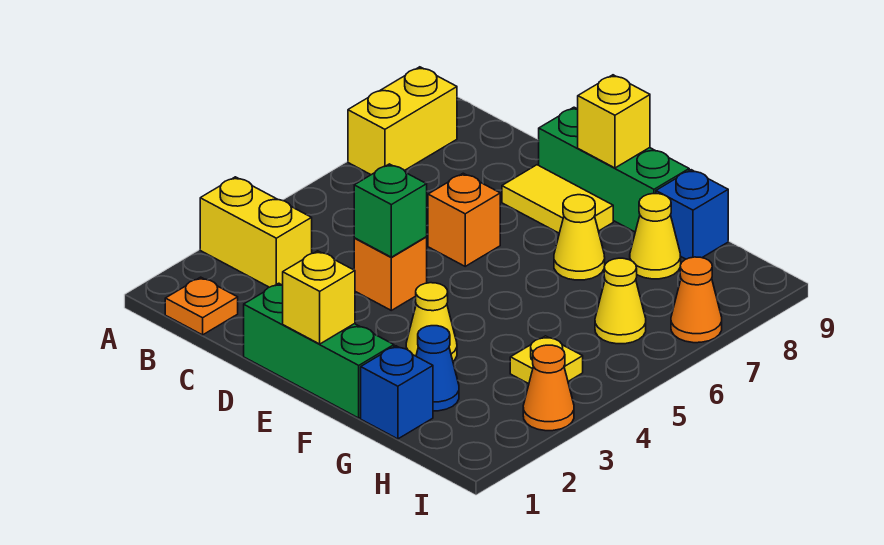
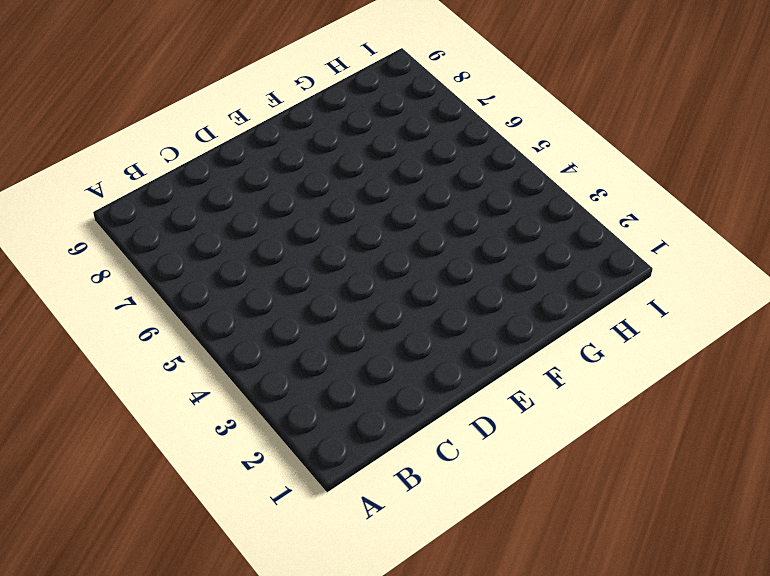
none -> yellow brick A3:B3 level 1
none -> yellow brick A7:A8 level 1
none -> orange plate B1 level 1

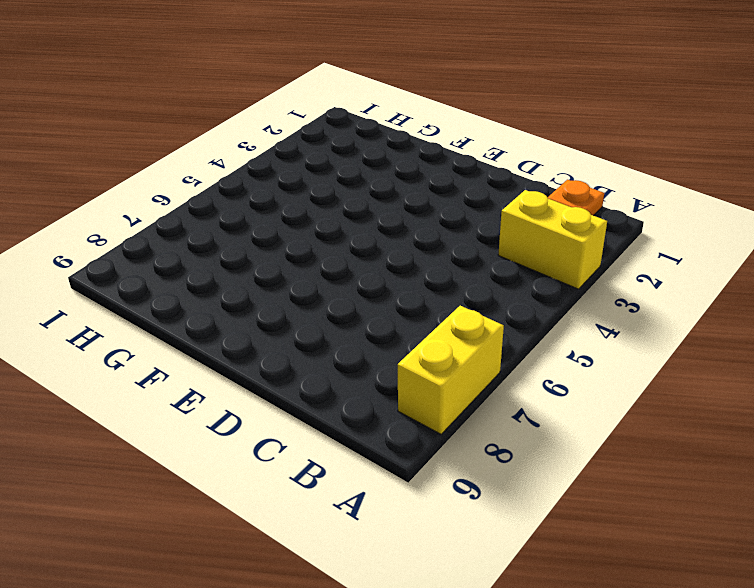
none -> green brick D1:F1 level 1
none -> orange brick D4 level 1
none -> orange brick D6 level 1

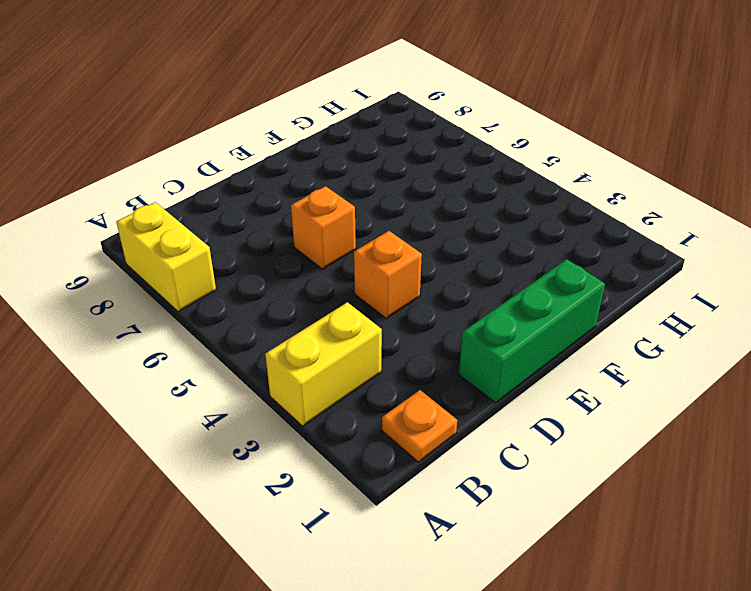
none -> yellow tile D8:E8 level 1
none -> green brick D9:F9 level 1
none -> yellow cone F3 level 1

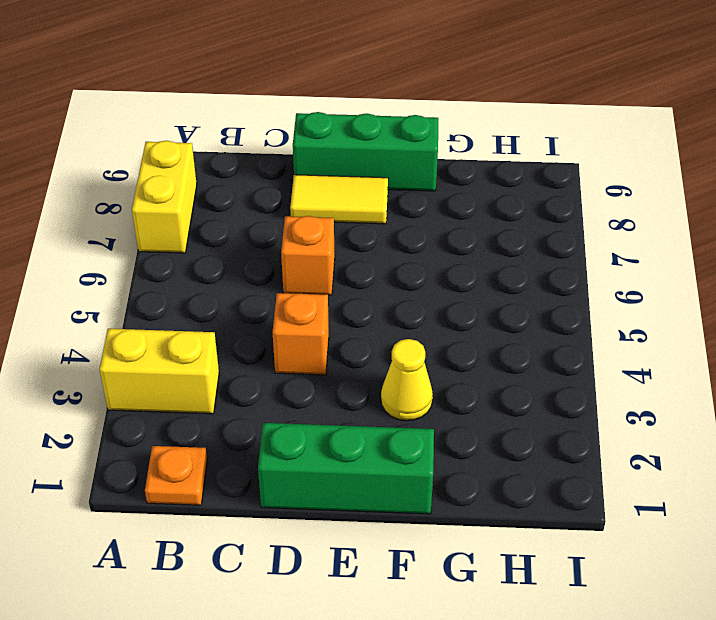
none -> yellow cone F7 level 1
none -> blue brick G1 level 1
none -> blue cone G2 level 1

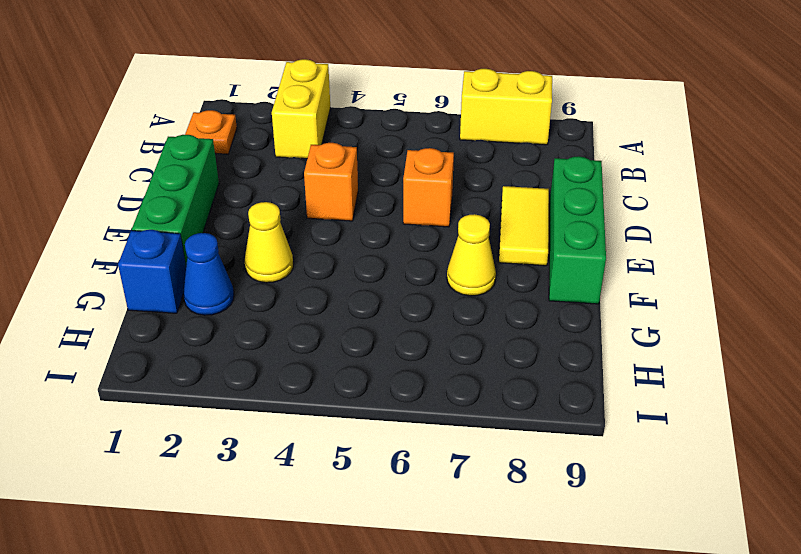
none -> yellow cone G8 level 1
none -> blue brick G9 level 1
none -> yellow plate H4 level 1

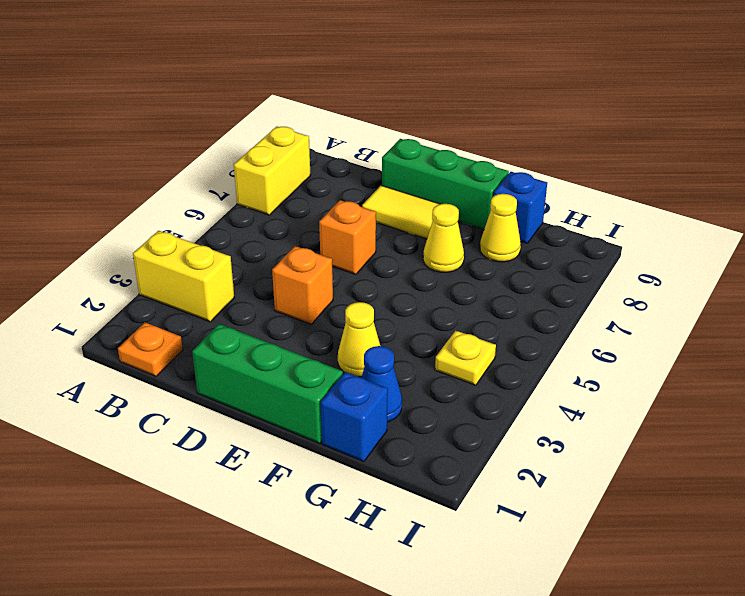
none -> yellow cone H6 level 1
none -> orange cone I3 level 1
none -> orange cone I7 level 1

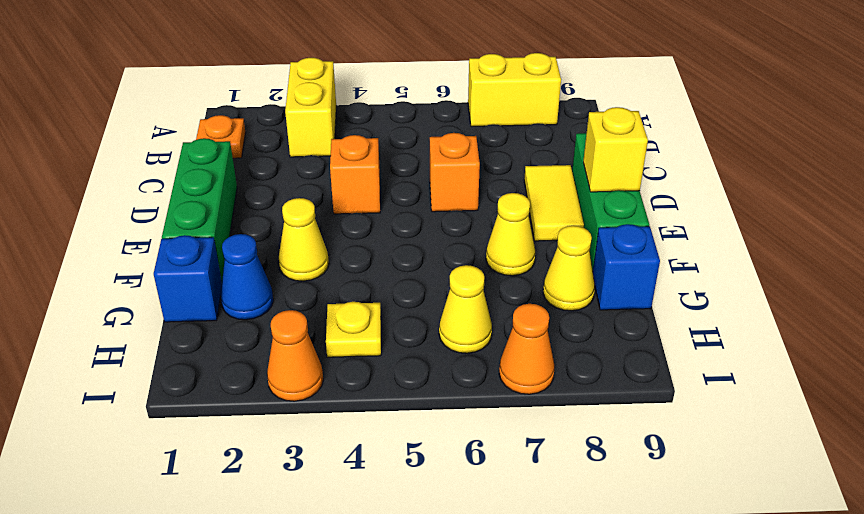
none -> green brick D4 level 2
none -> yellow brick E1 level 2

